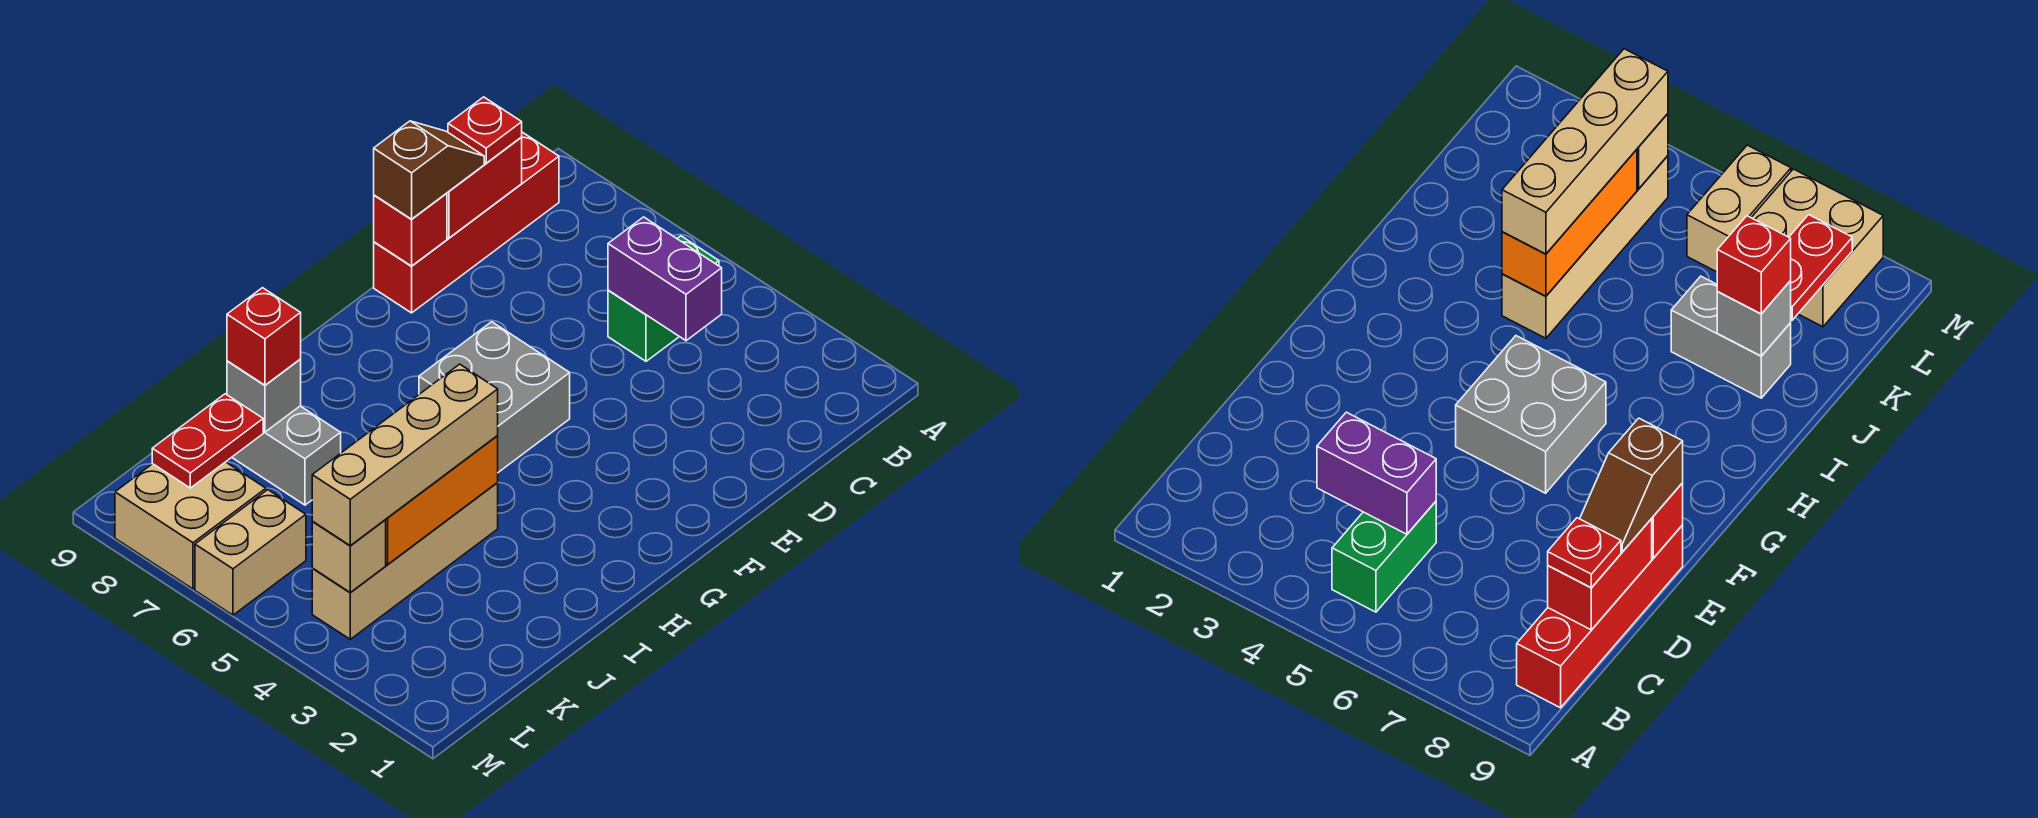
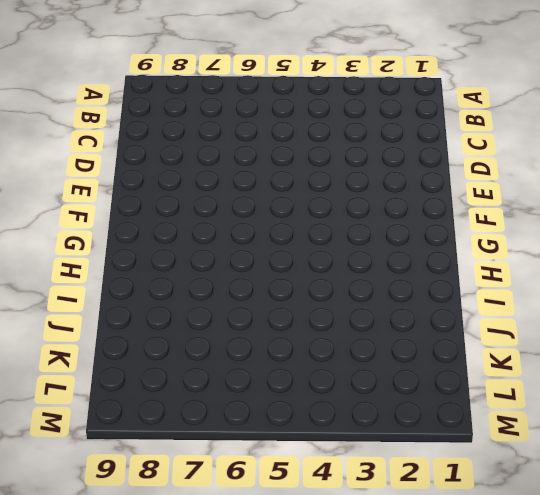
none -> green brick B5:C5 level 1
none -> red brick B9:E9 level 1
none -> grey brick F5:G6 level 1

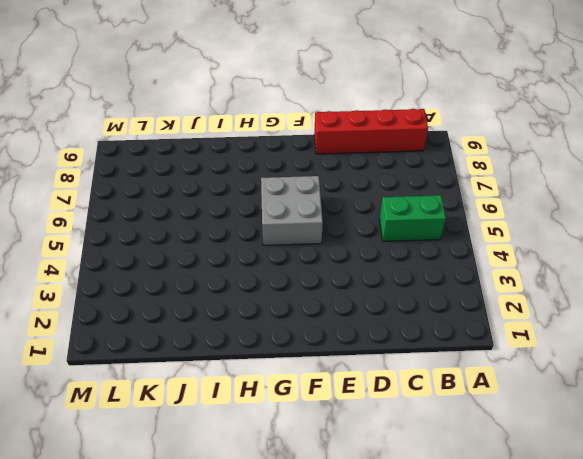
none -> tan brick I4:L4 level 1
none -> grey brick J7:J8 level 1
none -> tan brick L6:M6 level 1

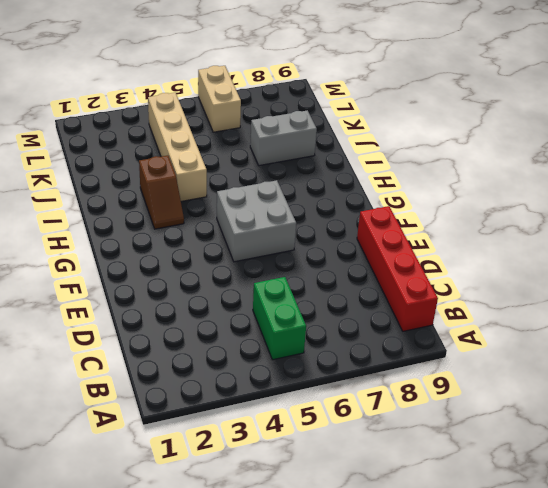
brown slope H3:I3 level 1 top I -> brown slope D9:E9 level 3 top E
none -> tan brick L7:M8 level 1
none -> purple brick C4:C5 level 2
none -> red brick C9:D9 level 2

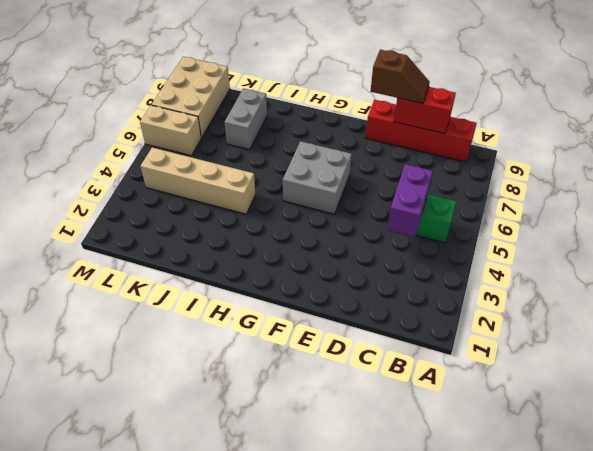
tan brick L7:M9 level 1 -> tan brick L7:M8 level 1
none -> red brick E9 level 2
none -> orange brick I4:K4 level 2
none -> grey brick J8 level 2

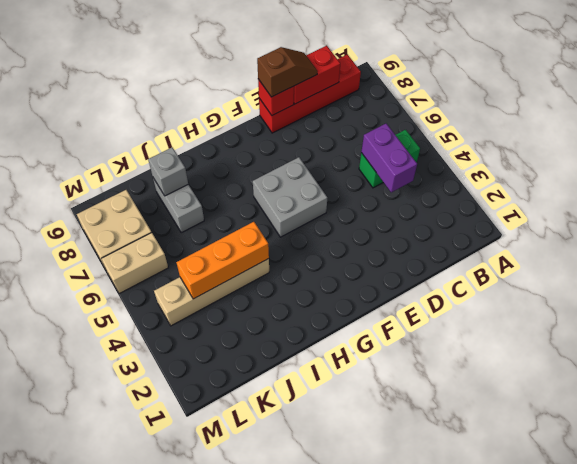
none -> red plate K8:L8 level 2
none -> tan brick L4 level 2
none -> red plate C9 level 3

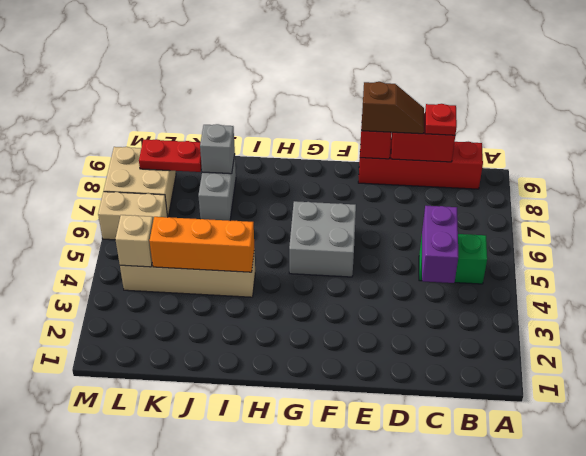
none -> tan brick I4:L4 level 3
none -> red brick J8 level 3

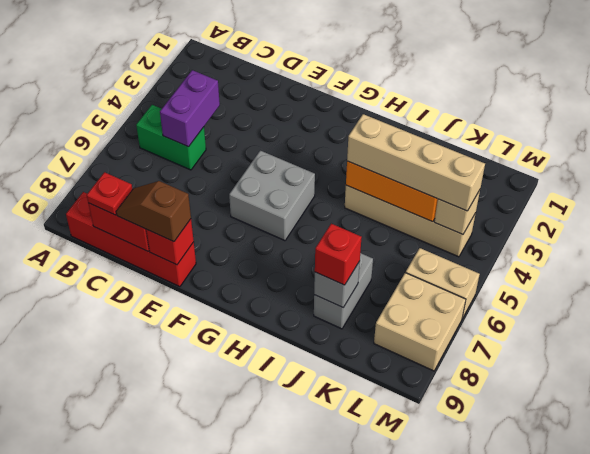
none -> red plate K8:L8 level 2

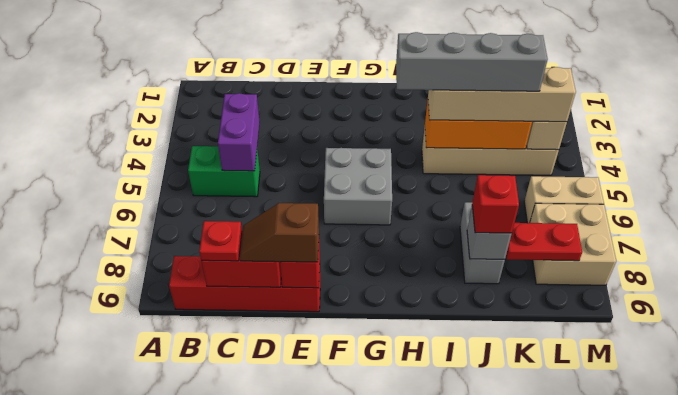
grey brick H4:K4 level 4 -> none

